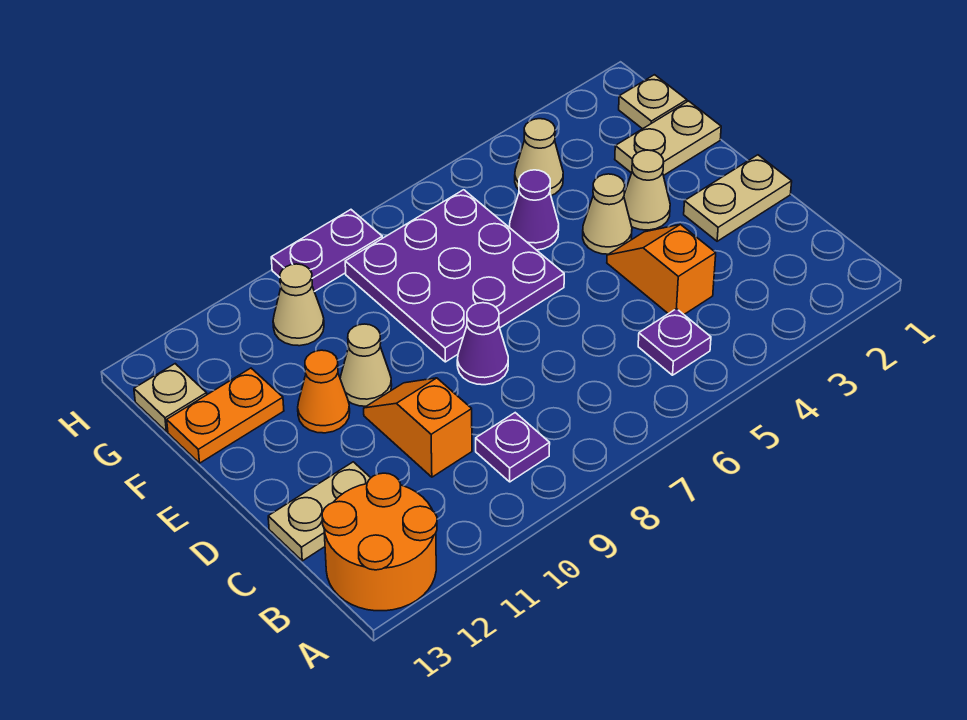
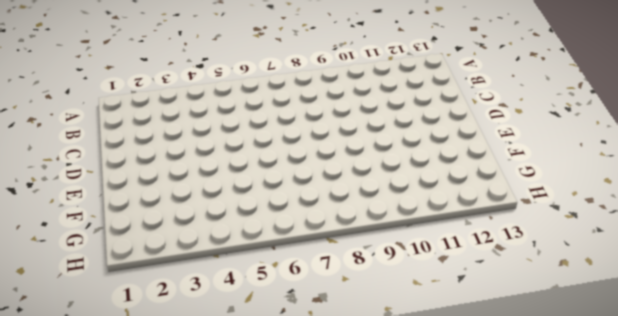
none -> orange round brick A12:B13 level 1
none -> purple plate B5 level 1
none -> purple plate B9 level 1

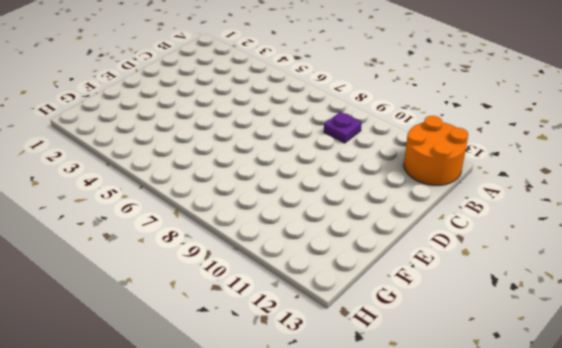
none -> purple plate B5 level 1
none -> orange slope C4:D4 level 1 top C
none -> orange slope C10:D10 level 1 top C

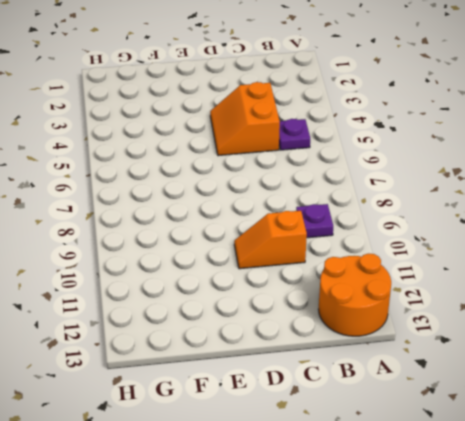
orange slope C4:D5 level 1 top C -> orange slope C4:D4 level 1 top C
none -> tan plate C12:C13 level 1
none -> tan plate D1:D2 level 1
none -> purple cone D8 level 1

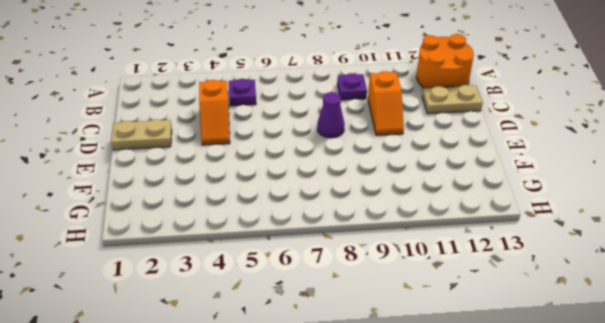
none -> tan cone E3 level 1
none -> tan cone E4 level 1
none -> purple plate E6:G8 level 1

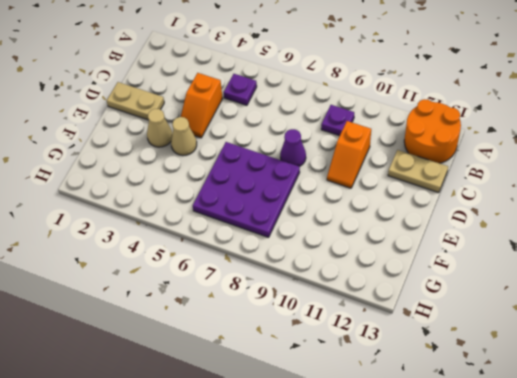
none -> tan cone E10 level 1
none -> orange cone E11 level 1
none -> tan plate F1:F2 level 1

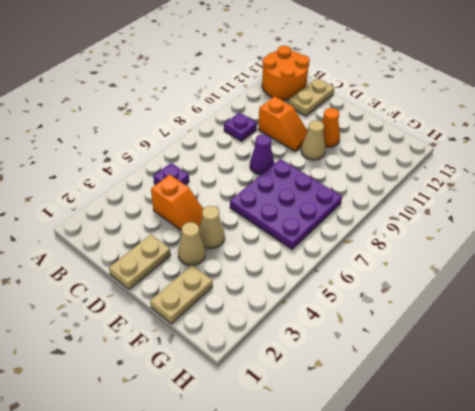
none -> purple cone F5 level 1
none -> orange plate F12:F13 level 1
none -> tan plate G1 level 1

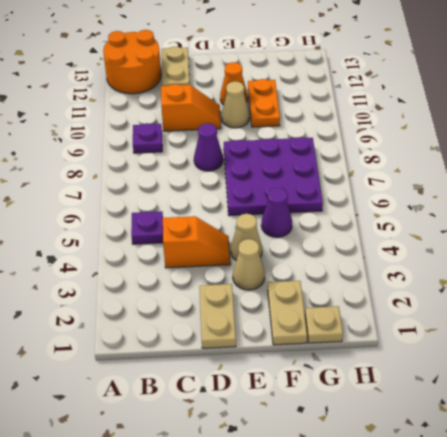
orange plate F10:F11 level 1 -> orange plate F12:F13 level 1
none -> tan cone G4 level 1
none -> tan cone G10 level 1
none -> tan plate G13 level 1

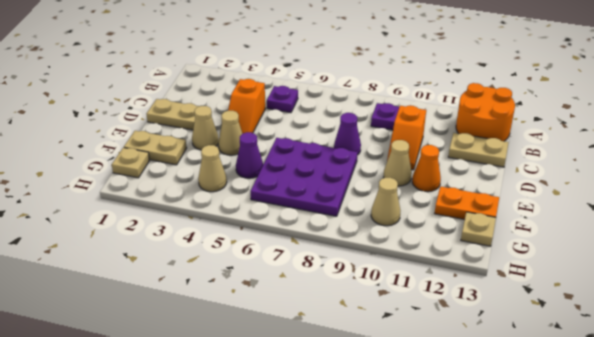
none -> purple plate H8:H9 level 1

